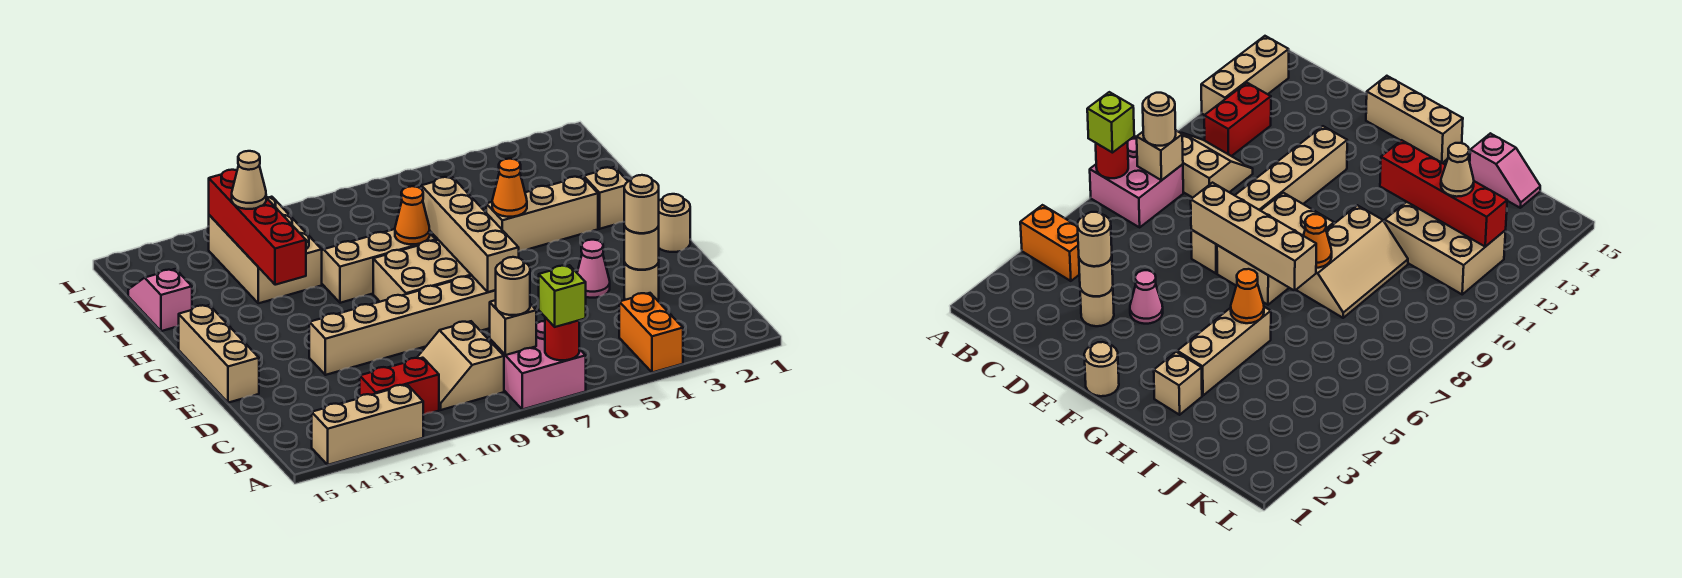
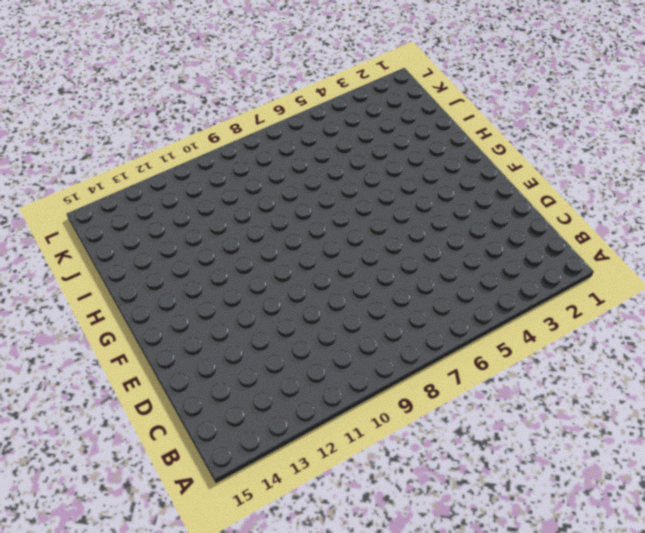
none -> orange brick A4:B4 level 1
none -> pink brick A7:B8 level 1
none -> tan brick A12:A14 level 1

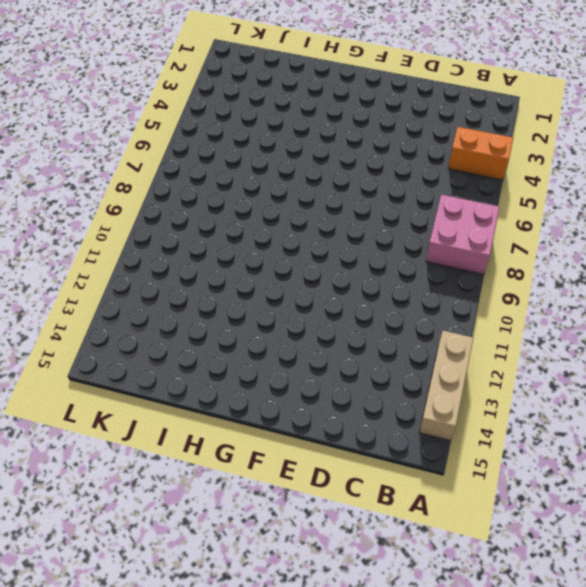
none -> tan slope B9:C10 level 1 top 9
none -> red brick B11:B12 level 1
none -> tan round brick D3 level 1

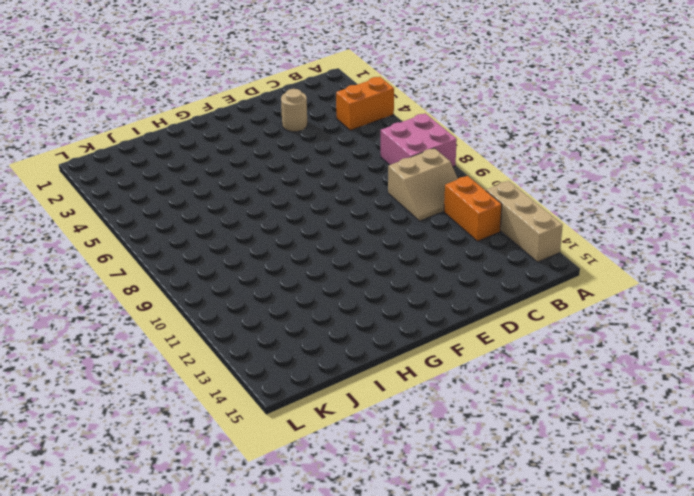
orange brick B11:B12 level 1 -> red brick B11:B12 level 1
none -> pink cone E4 level 1
none -> tan brick E7:E12 level 1
none -> tan brick E15:G15 level 1

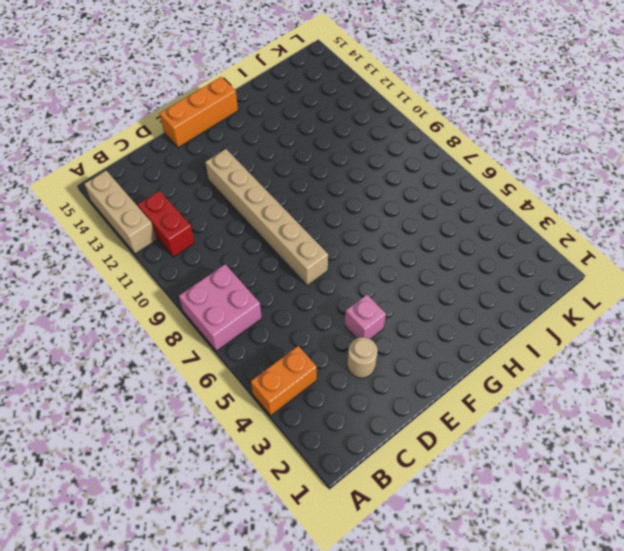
pink brick E4 level 1 -> pink cone E4 level 1
orange brick E15:G15 level 1 -> tan brick E15:G15 level 1
none -> tan slope B9:C10 level 1 top 9
none -> tan round brick F1 level 1
none -> tan brick F7:G9 level 1

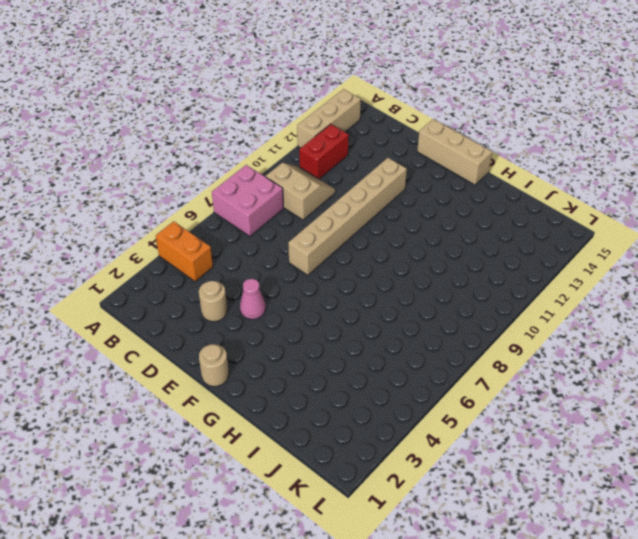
none -> tan brick F7:G9 level 1
none -> tan brick H2 level 1
none -> tan brick H3:H5 level 1

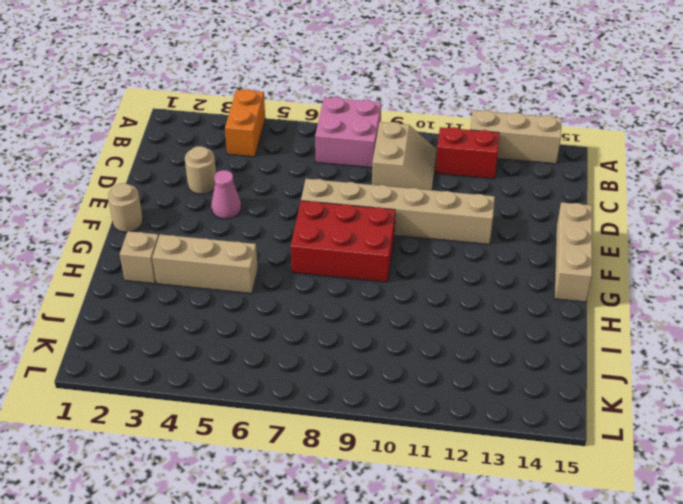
red brick F7:G9 level 1 -> tan brick F7:G9 level 1
none -> tan slope H8:I10 level 1 top H
none -> tan brick I11:K12 level 1
none -> pink slope I15:J15 level 1 top I

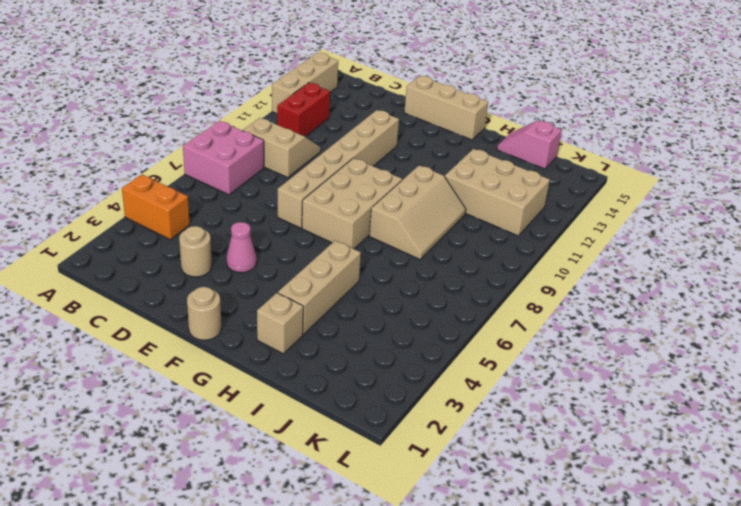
pink slope I15:J15 level 1 top J -> pink slope I15:J15 level 1 top I
none -> red round brick A7 level 2
none -> tan brick B8 level 2
none -> tan round brick D3 level 2

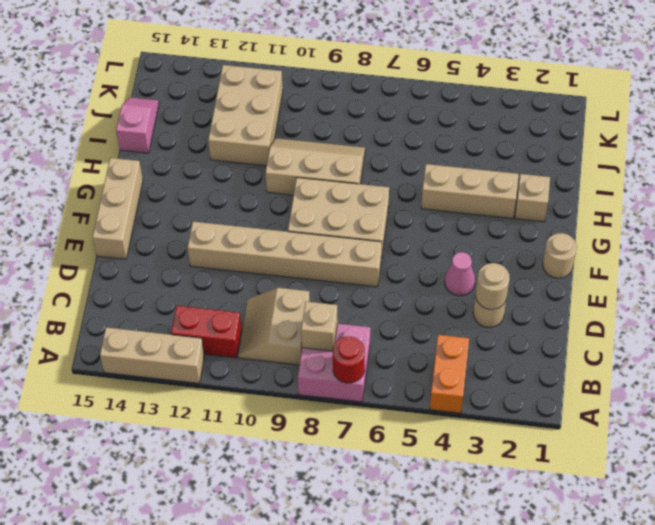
none -> tan brick E7:H7 level 2
none -> orange cone H5 level 2
none -> orange cone H8 level 2

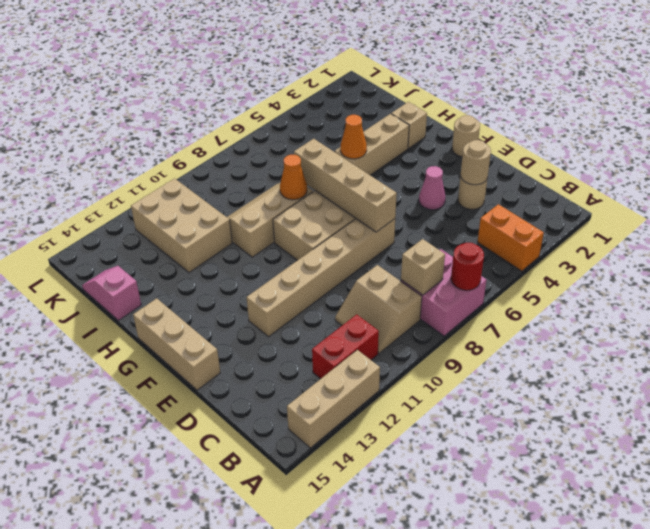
none -> red brick H12:K12 level 2
none -> lime brick A7 level 3
none -> tan round brick B8 level 3

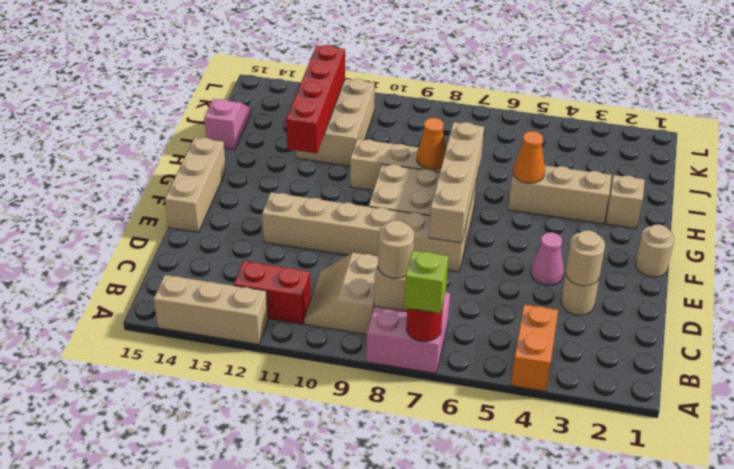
none -> tan round brick D3 level 3
none -> tan cone J12 level 3

